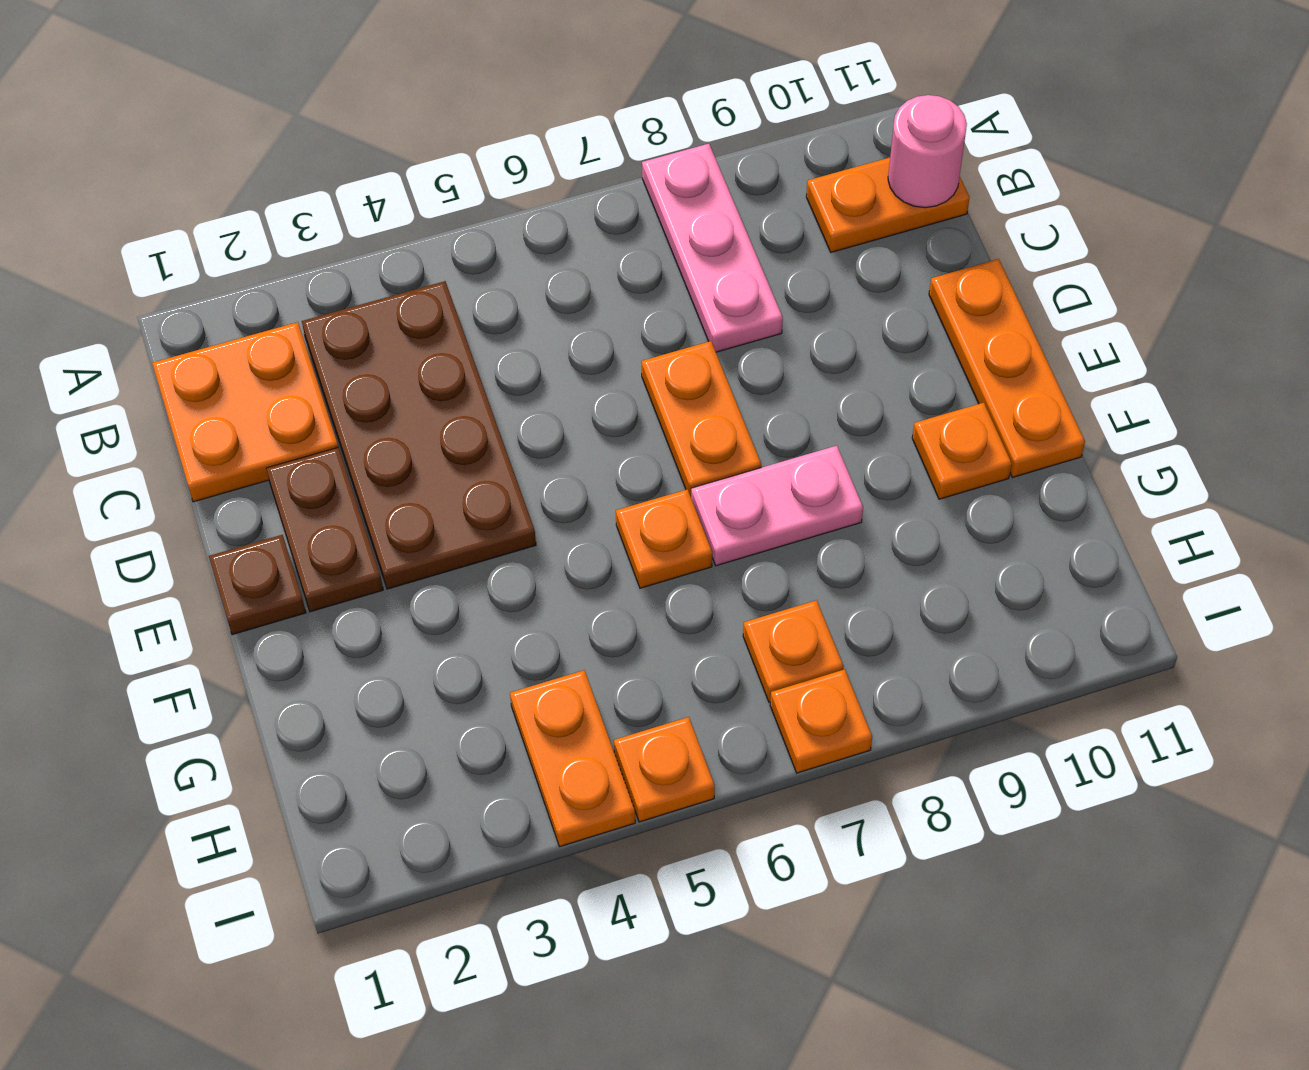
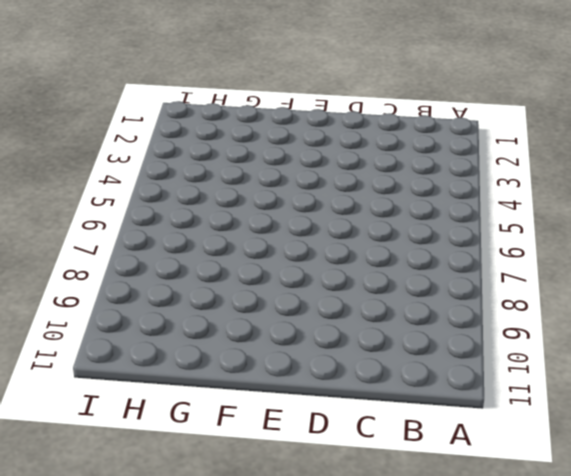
none -> pink plate A8:C8 level 1
none -> orange plate B1:C2 level 1
none -> brown plate B3:E4 level 1

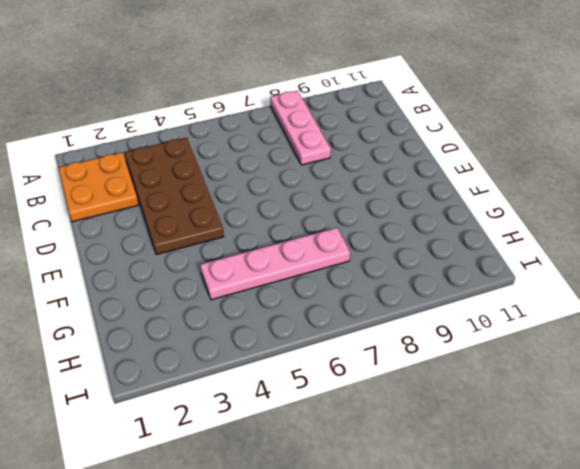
pink plate G4:G7 level 1 -> none
none -> orange plate B10:B11 level 1
none -> brown plate D2:E2 level 1
none -> orange plate D7:E7 level 1

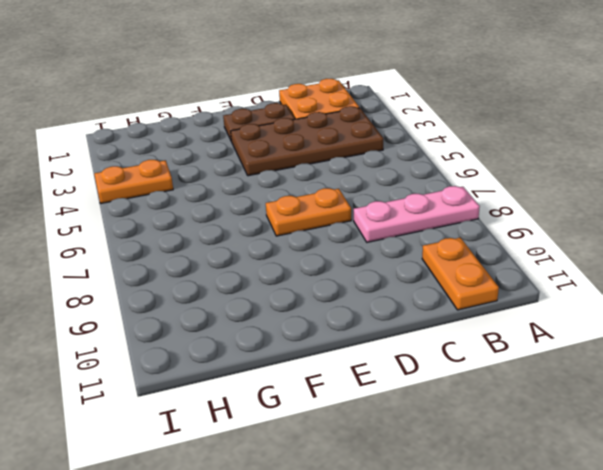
none -> orange plate D11:F11 level 1
none -> brown plate E1 level 1
none -> orange plate F6 level 1

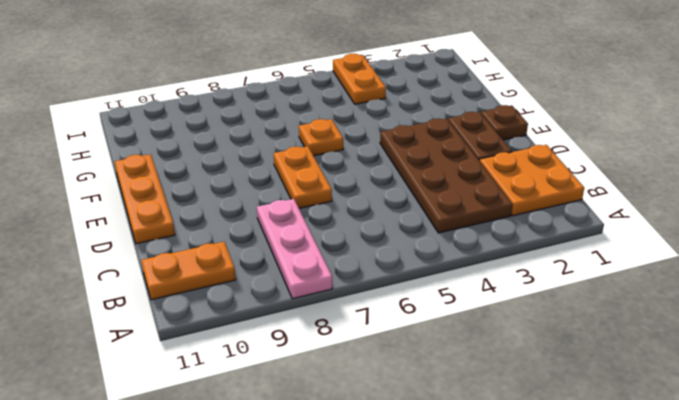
none -> pink plate F7:F8 level 1
none -> orange plate F10 level 1
none -> orange plate H7 level 1

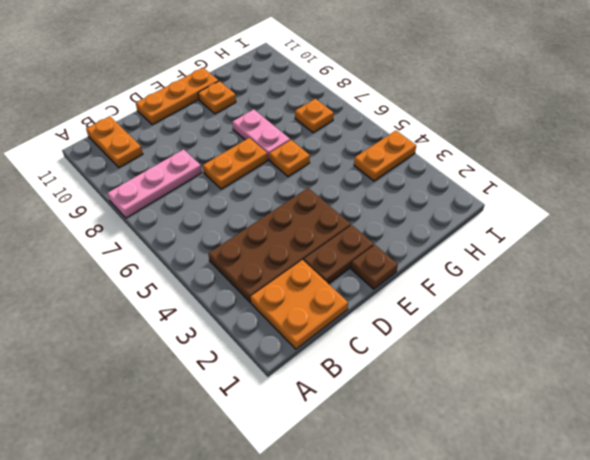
none -> orange plate I5 level 1
none -> orange plate I7 level 1
none -> pink round brick B11 level 2

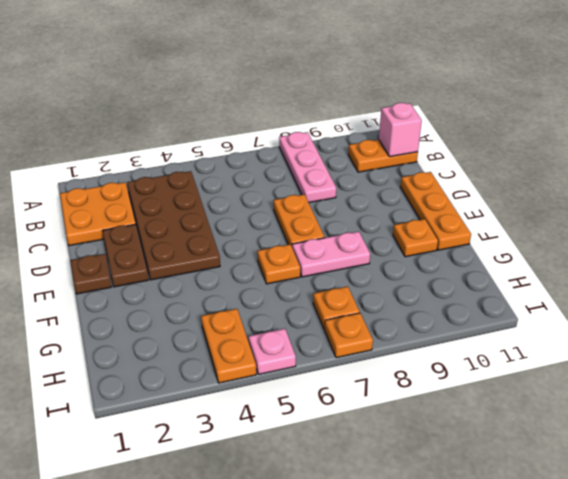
pink brick B11 level 2 -> pink round brick B11 level 2
pink plate I5 level 1 -> orange plate I5 level 1

